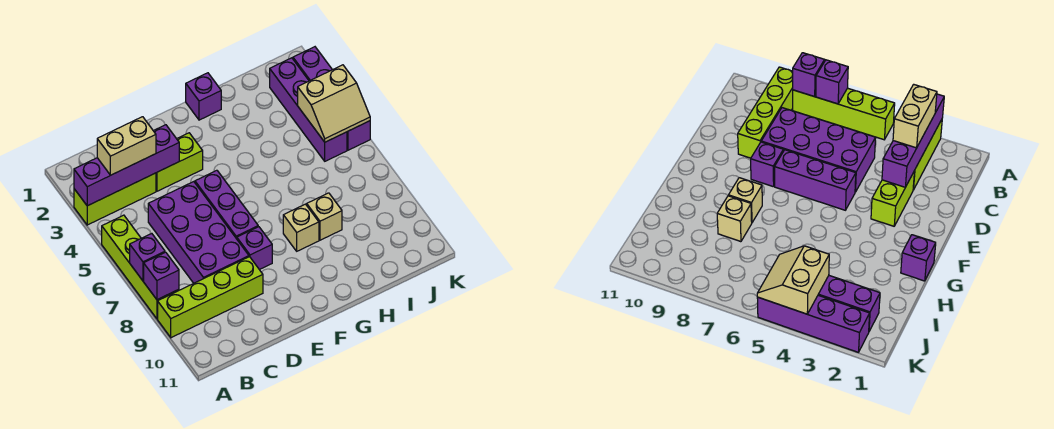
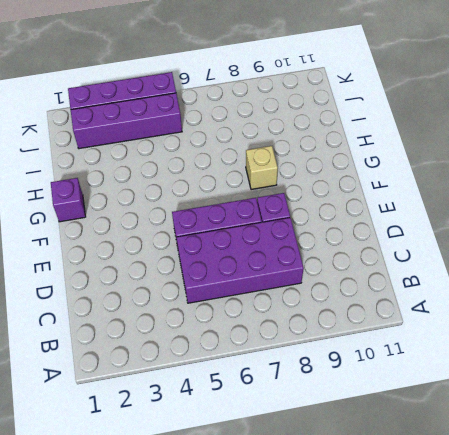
none -> lime brick A3:C3 level 1
none -> lime brick A5:A8 level 1
none -> lime brick A9:D9 level 1

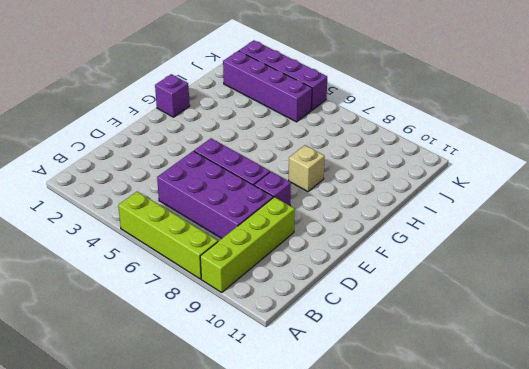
none -> lime brick A3:C3 level 1
none -> lime brick D3:E3 level 1
none -> tan brick H8 level 1

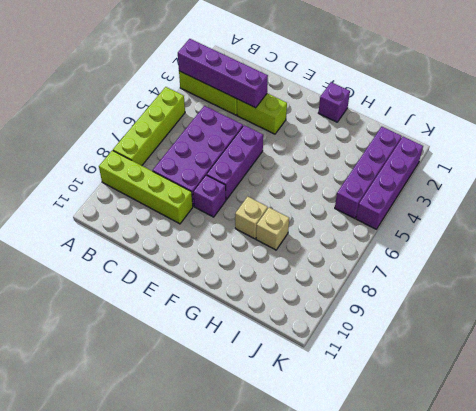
none -> purple brick A7 level 2
none -> purple brick A8 level 2
none -> tan slope J4:K5 level 2 top 4

